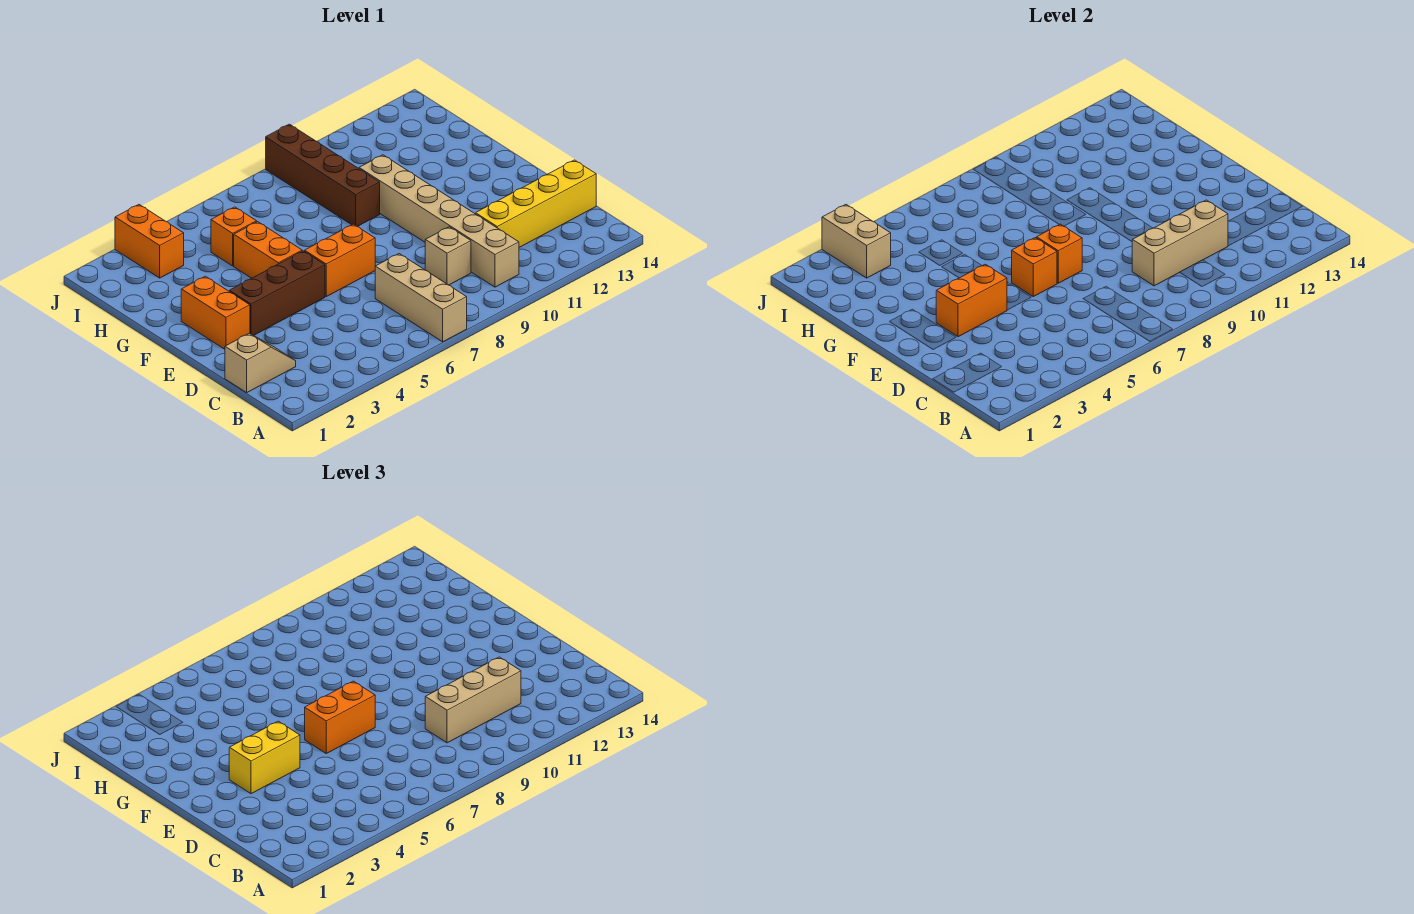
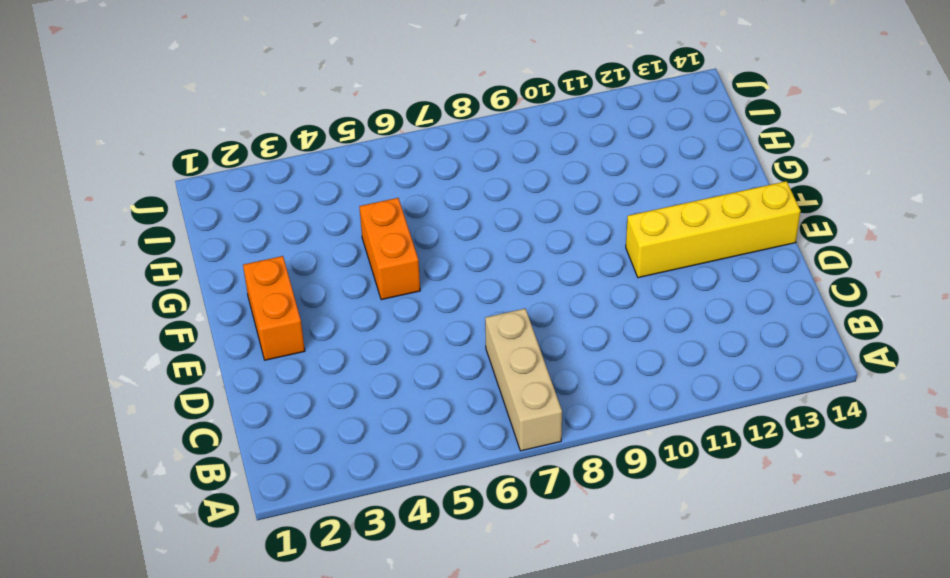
yellow brick E11:E14 level 1 -> yellow brick C11:C14 level 1
none -> tan brick B10:G10 level 1
none -> tan slope C1:C2 level 1 top 1
none -> tan brick C9 level 1

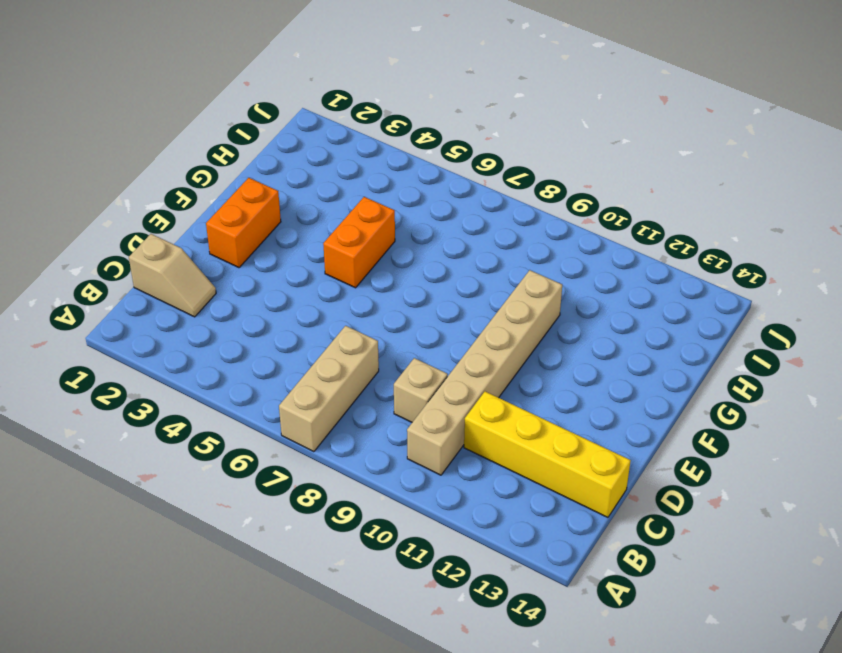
none -> brown brick E3:E5 level 1
none -> orange brick E6:E7 level 1
none -> brown brick G9:J9 level 1

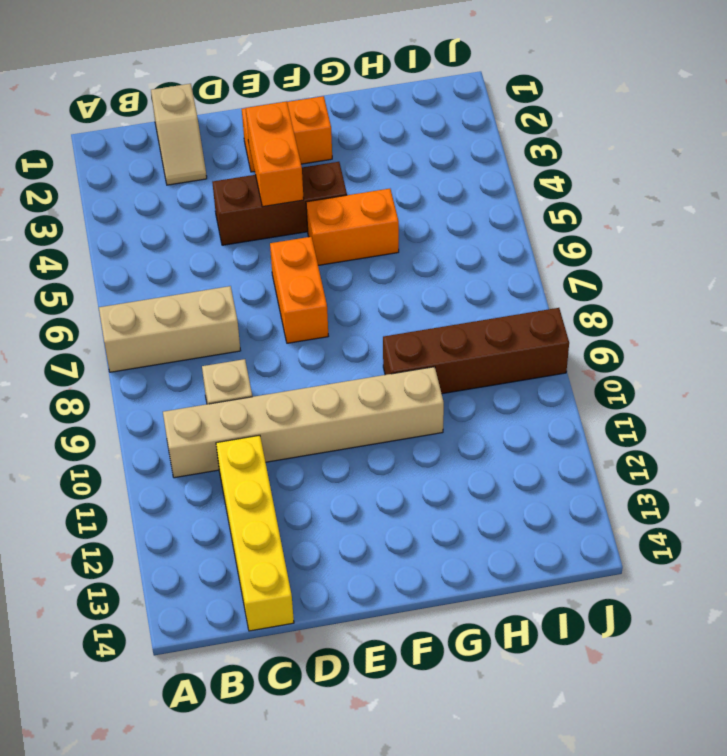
brown brick D4:F4 level 1 -> brown brick E3:E5 level 1
none -> orange brick H5 level 1
none -> orange brick I3:J3 level 1
none -> tan brick C9:C11 level 2

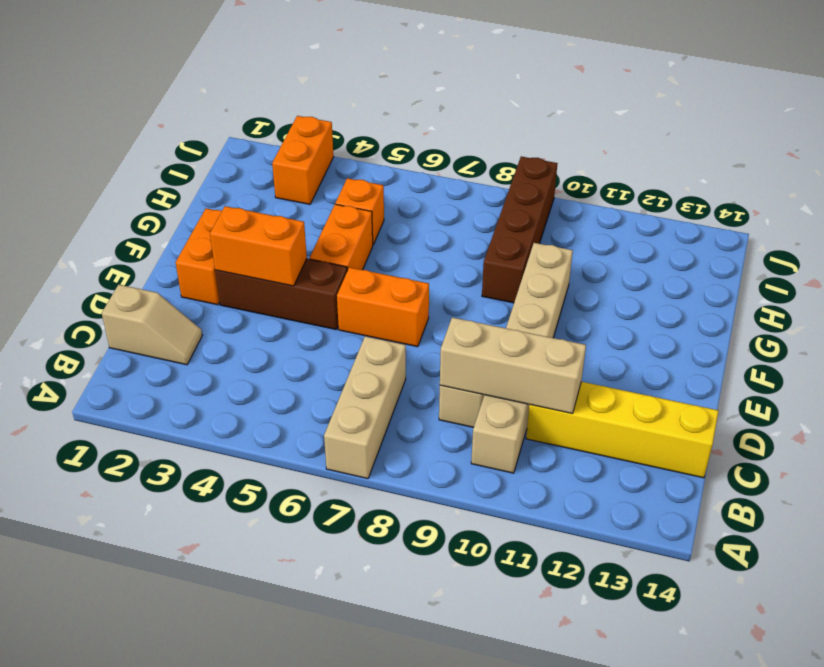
none -> orange brick E6 level 2
none -> orange brick E7 level 2
none -> tan brick I3:J3 level 2

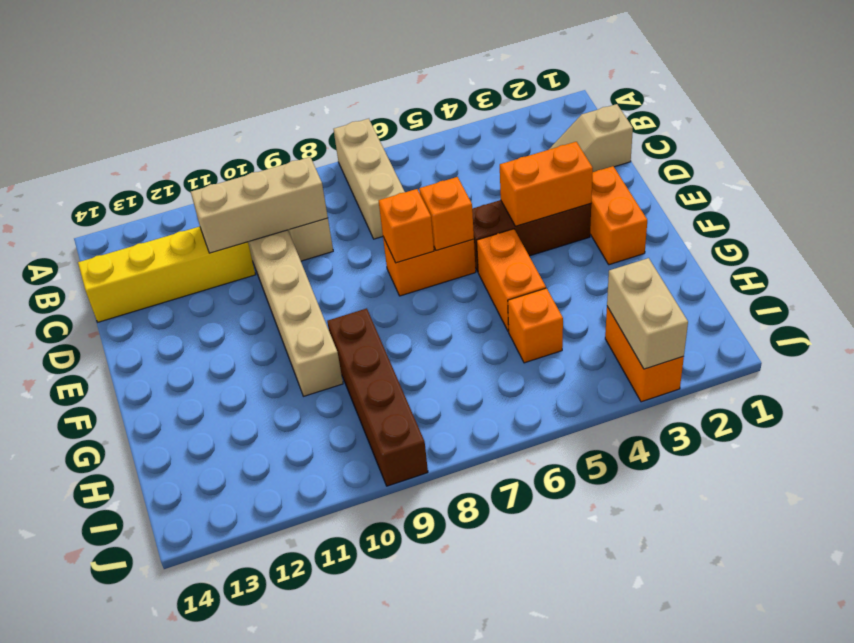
none -> tan brick C9:C11 level 3
none -> yellow brick E3:E4 level 3
none -> orange brick E6:E7 level 3

